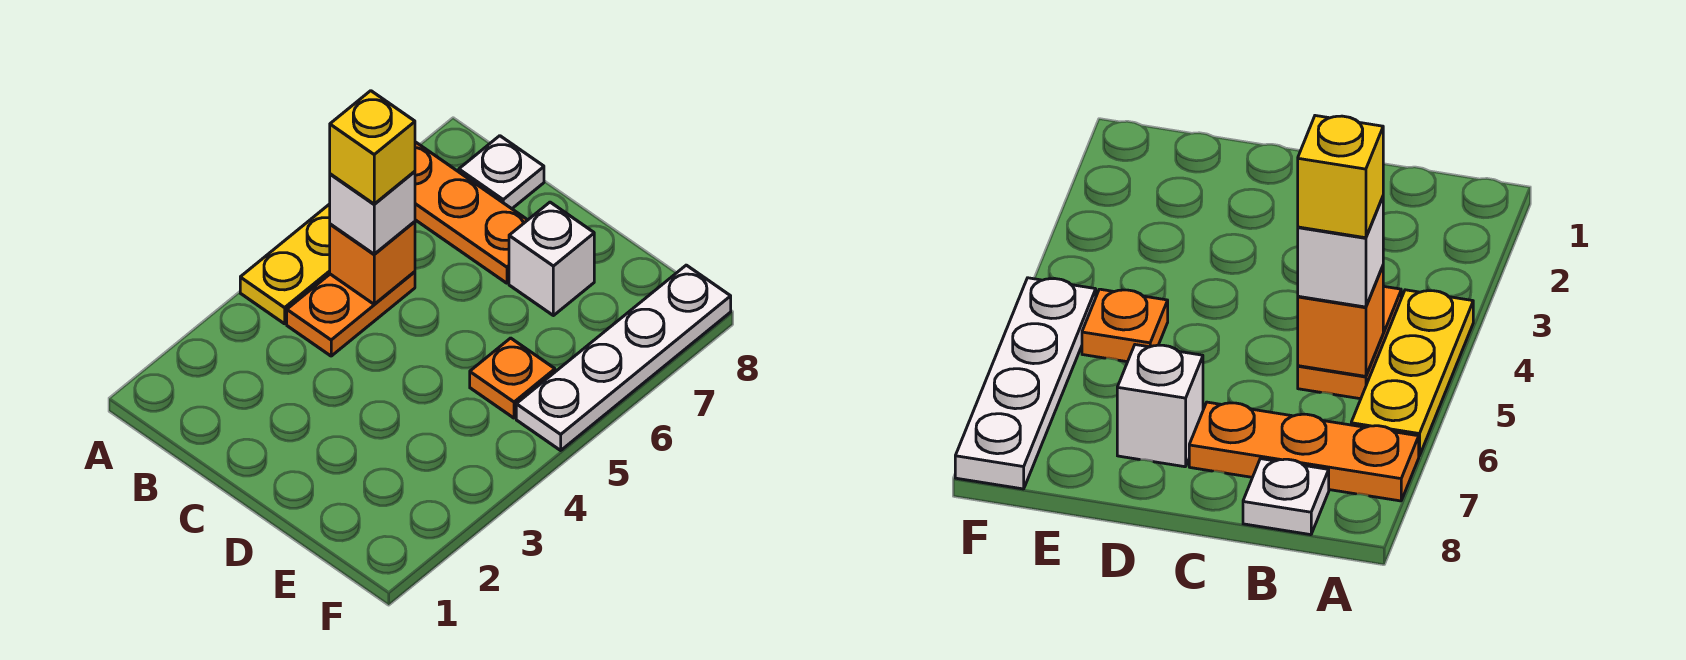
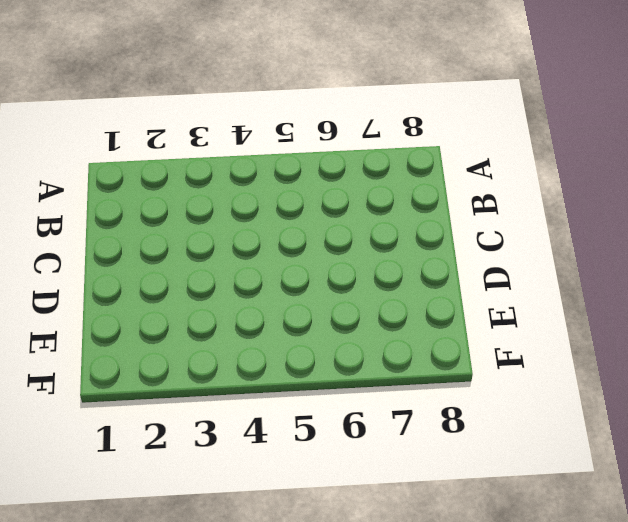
none -> yellow plate A4:A6 level 1
none -> orange plate A7:C7 level 1

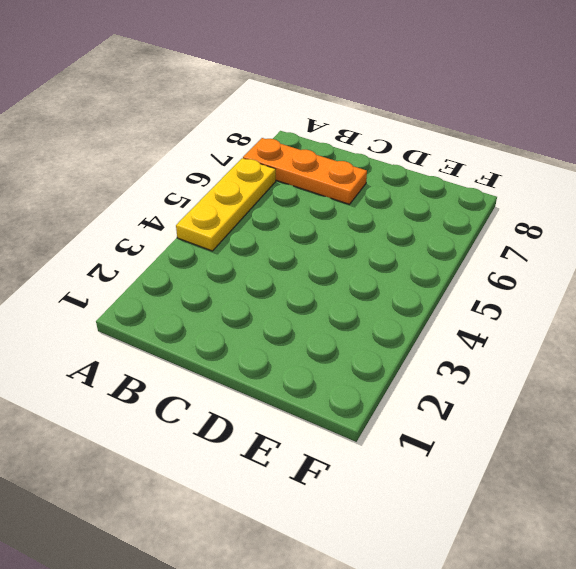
none -> orange plate B4:B5 level 1
none -> white plate B8 level 1

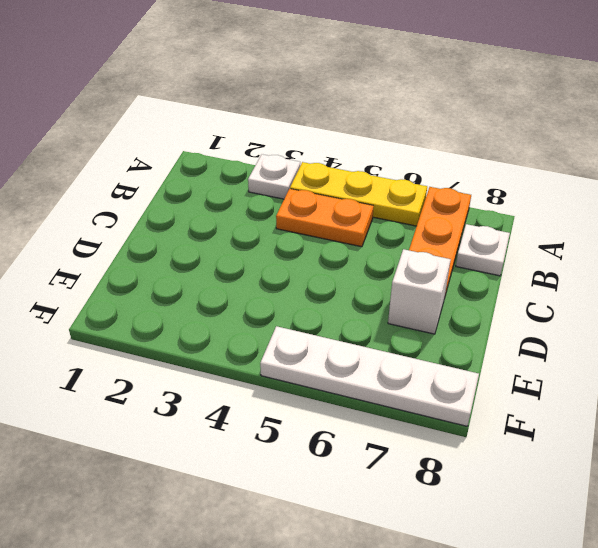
white plate A3 level 1 -> none
none -> orange plate E5 level 1
none -> orange brick B5 level 2

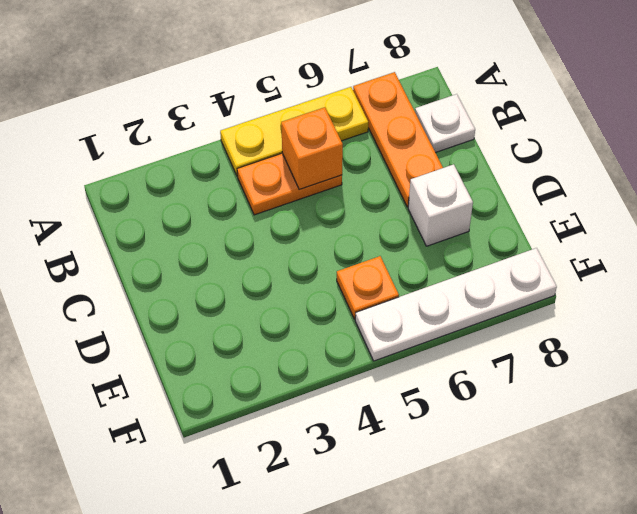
none -> white brick B5 level 3
none -> yellow brick B5 level 4

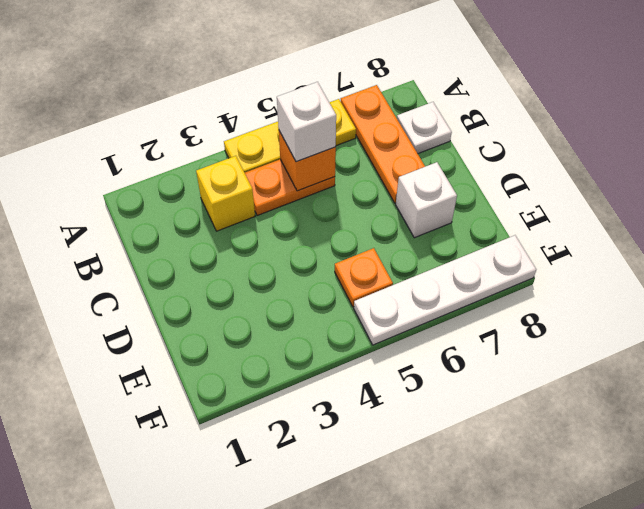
yellow brick B3 level 1 -> yellow brick B5 level 4

